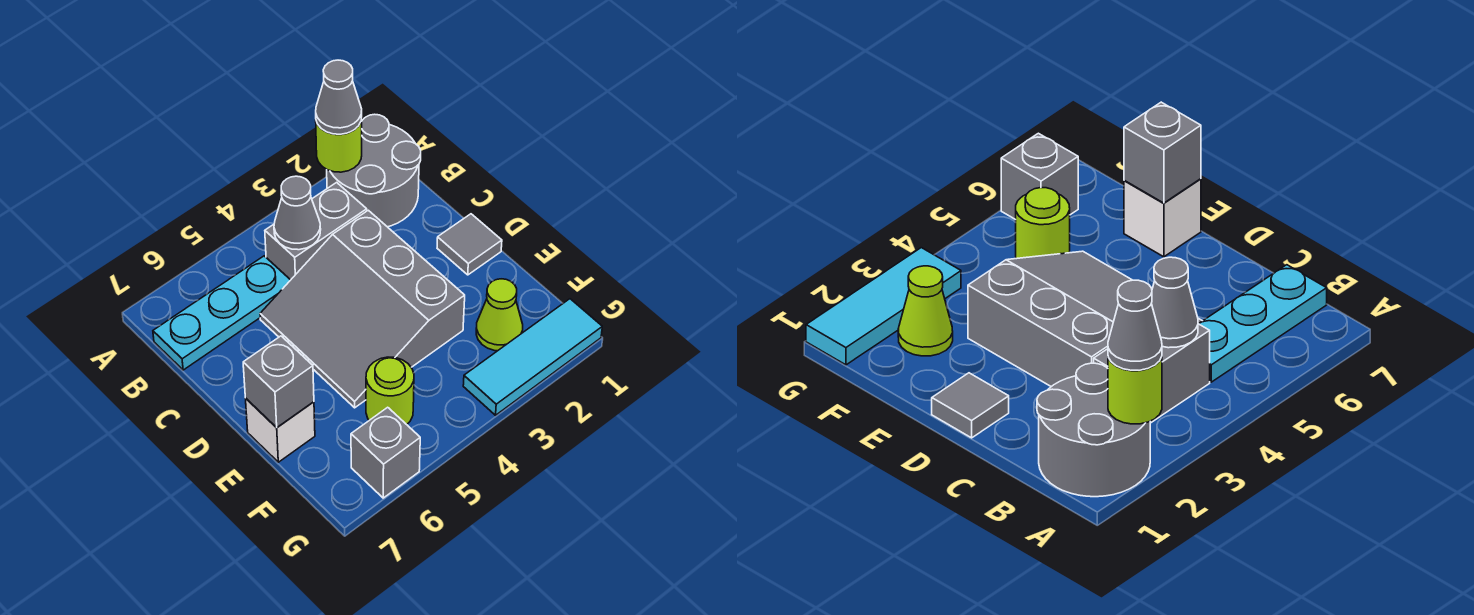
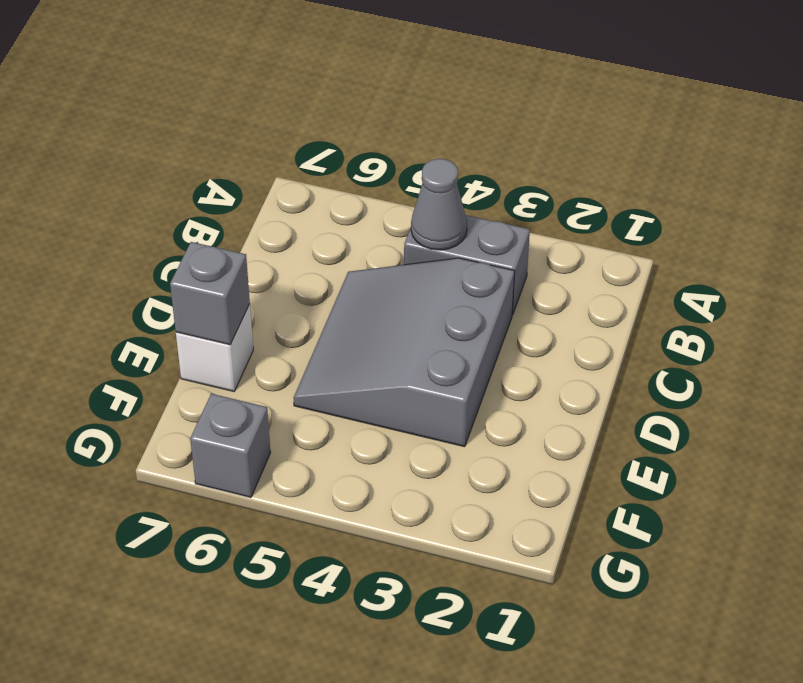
none -> grey round brick A1:B2 level 1
none -> cyan plate B5:B7 level 1
none -> grey tile D1 level 1

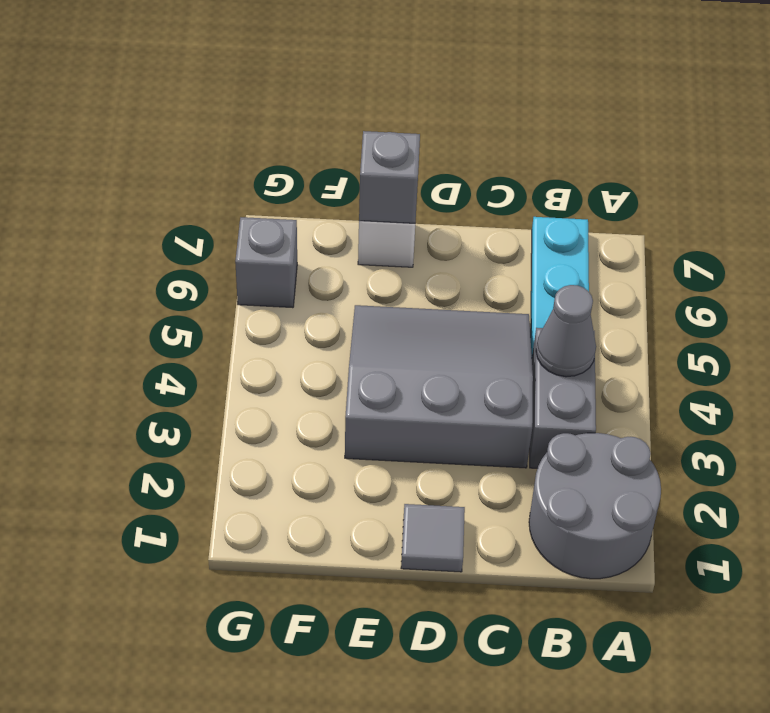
none -> lime cone F2 level 1
none -> lime round brick F5 level 1
none -> cyan tile G1:G3 level 1

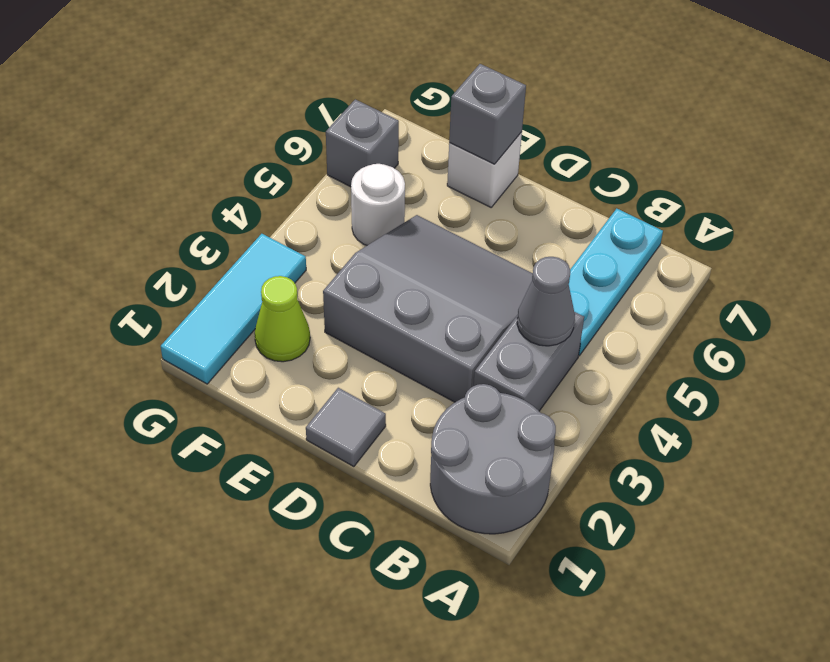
white round brick F5 level 1 -> lime round brick F5 level 1
none -> lime round brick A2 level 2
none -> grey cone A2 level 3

